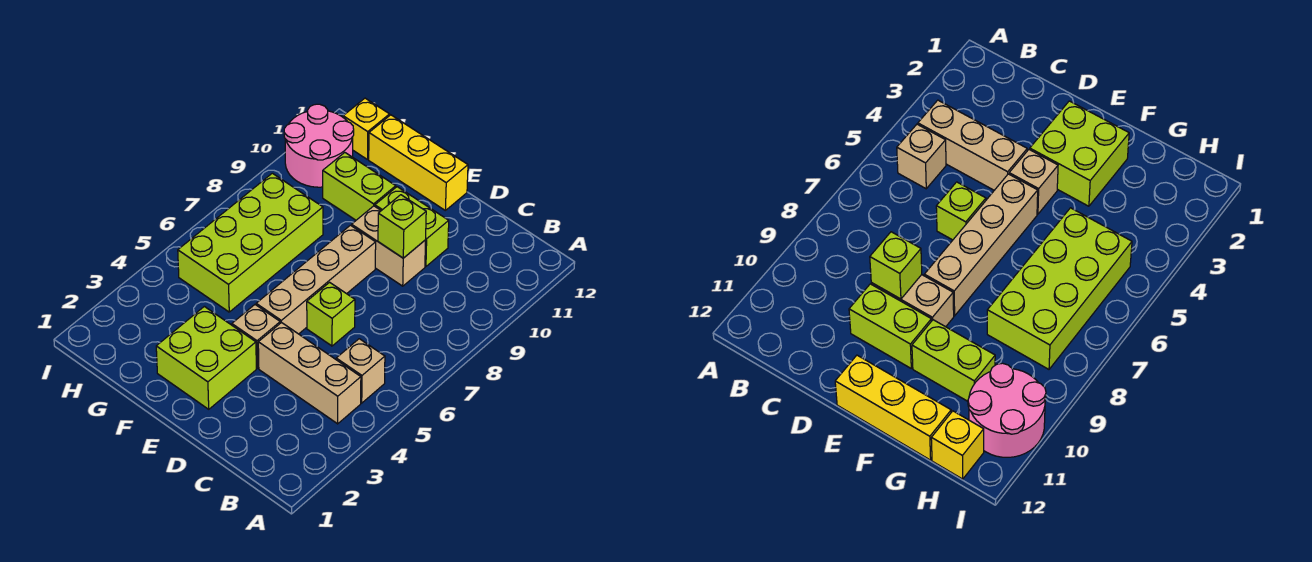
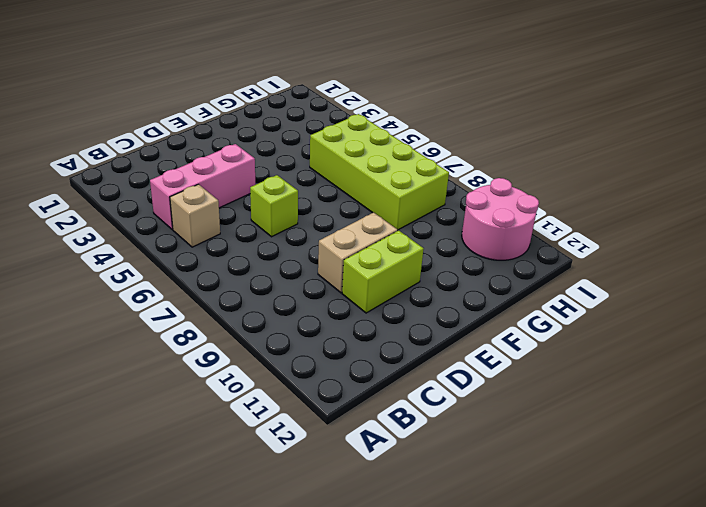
pink brick B4:D4 level 1 -> tan brick B4:D4 level 1
none -> lime brick E2:F3 level 1
none -> tan brick E4 level 1
none -> tan brick E5:E8 level 1

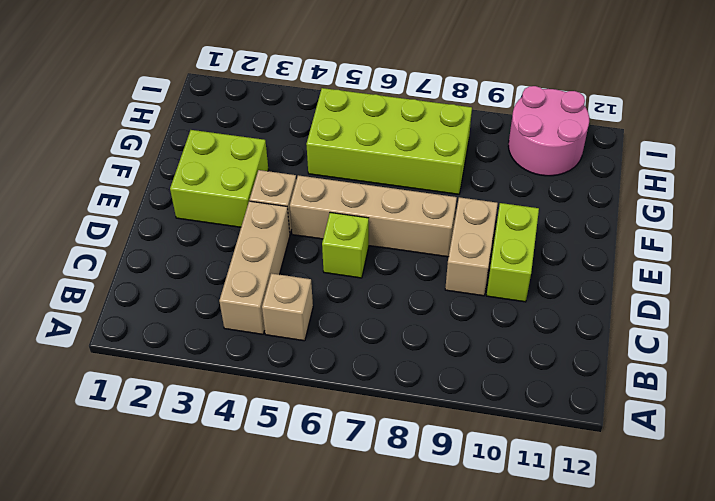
none -> yellow brick E12:G12 level 1
none -> lime brick F10:G10 level 1
none -> yellow brick H12 level 1

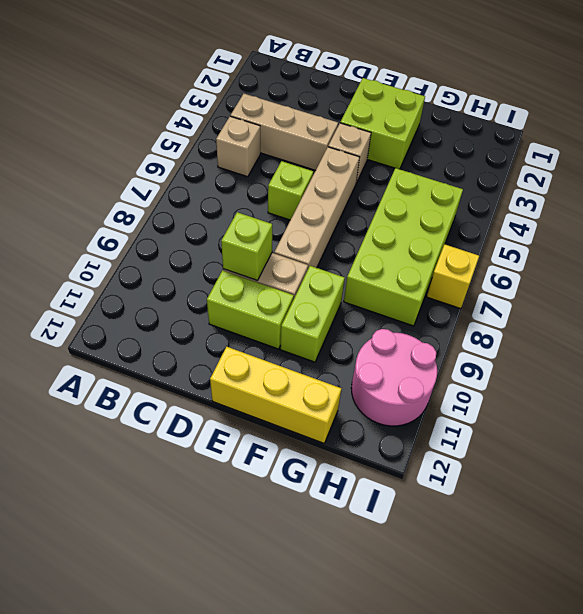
lime brick F9:F10 level 1 -> lime brick F10:G10 level 1
yellow brick I7 level 1 -> yellow brick H12 level 1

